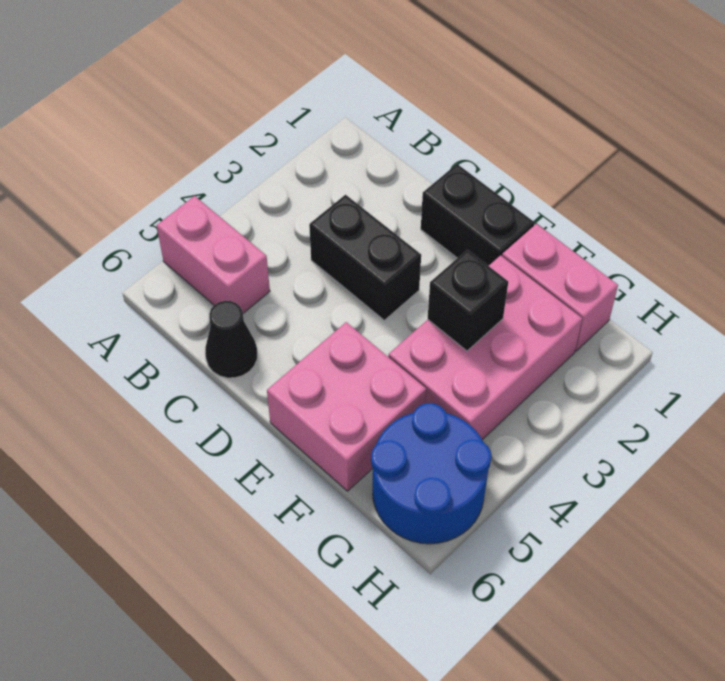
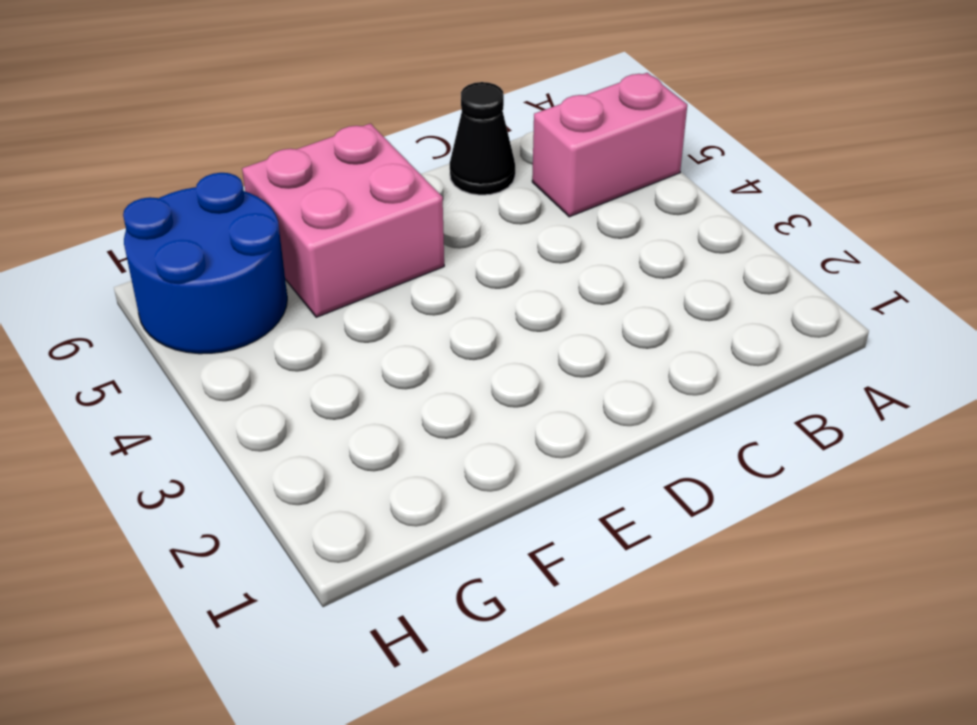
none -> black brick C3:D3 level 1
none -> black brick D1:E1 level 1

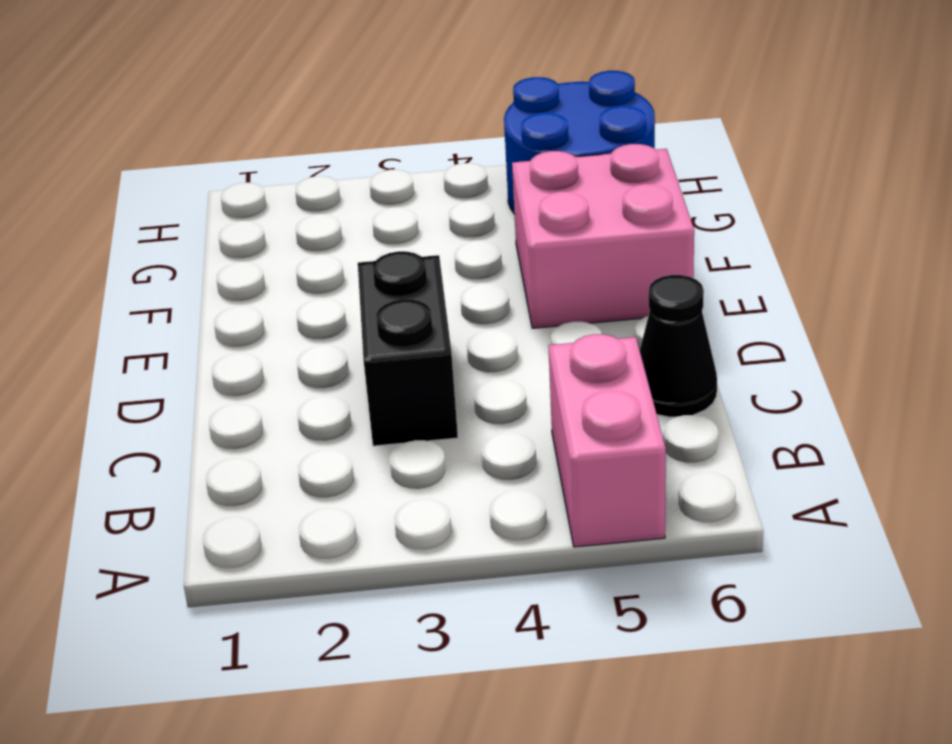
none -> black brick D1:E1 level 1
none -> pink brick F1:G1 level 1

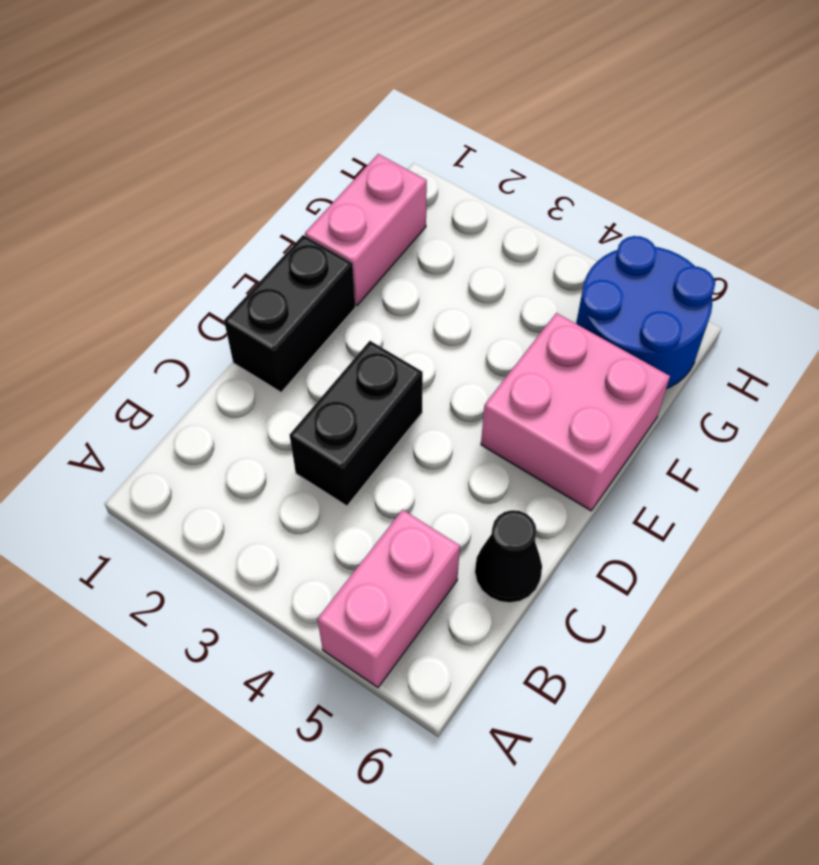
none -> pink brick F2:G4 level 1
none -> black brick F3 level 2

